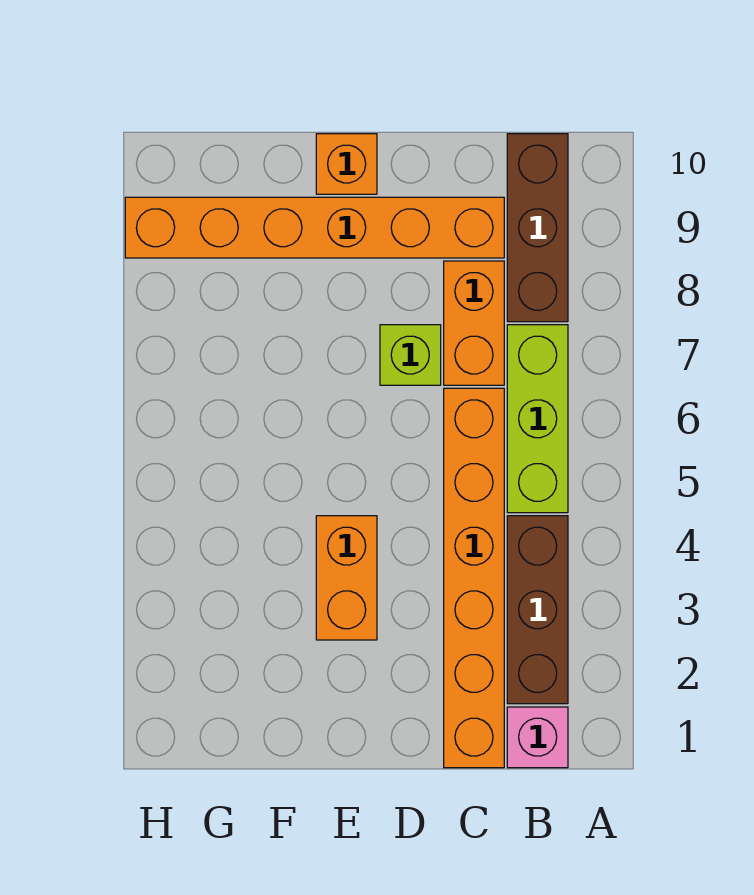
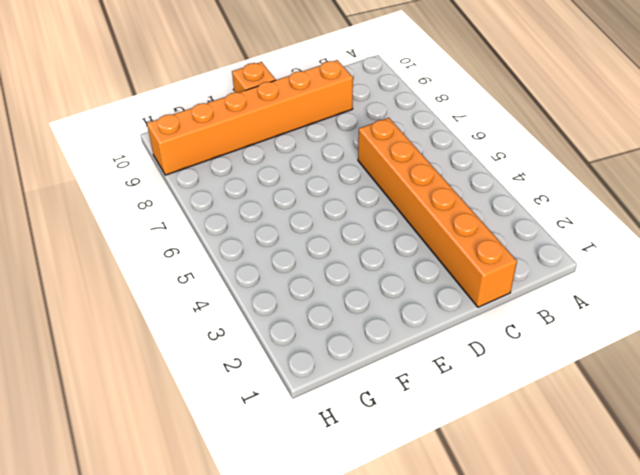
none -> pink brick B1 level 1
none -> brown brick B2:B4 level 1

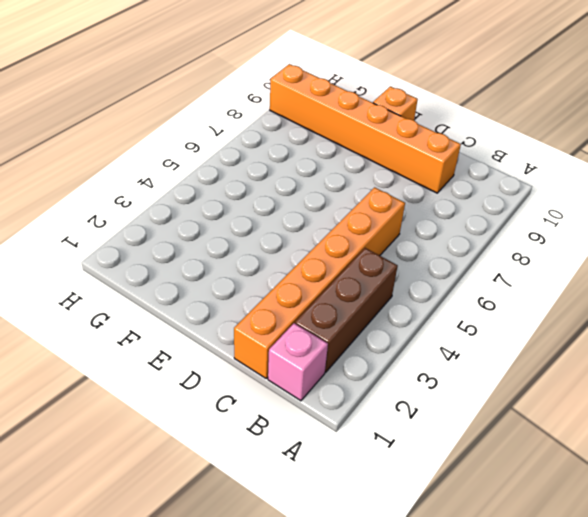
none -> lime brick B5:B7 level 1
none -> brown brick B8:B10 level 1

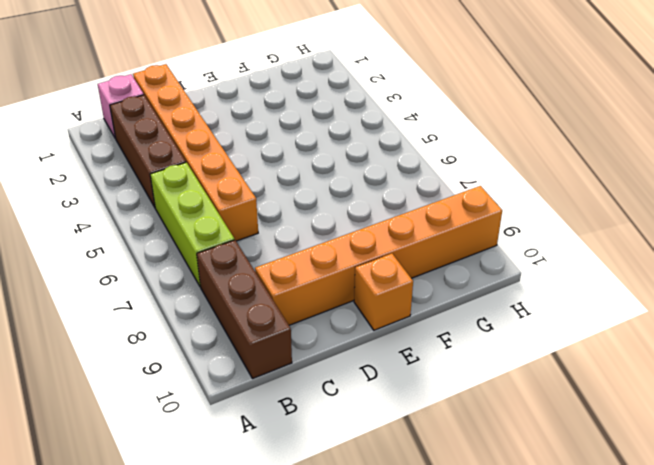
none -> orange brick C7:C8 level 1
none -> lime brick D7 level 1

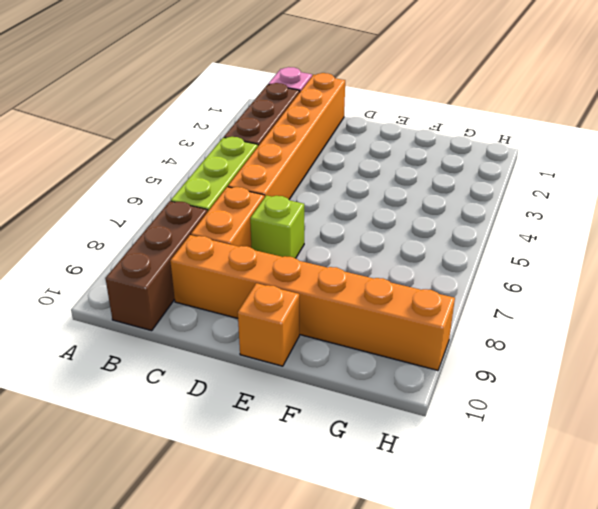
none -> orange brick E3:E4 level 1

